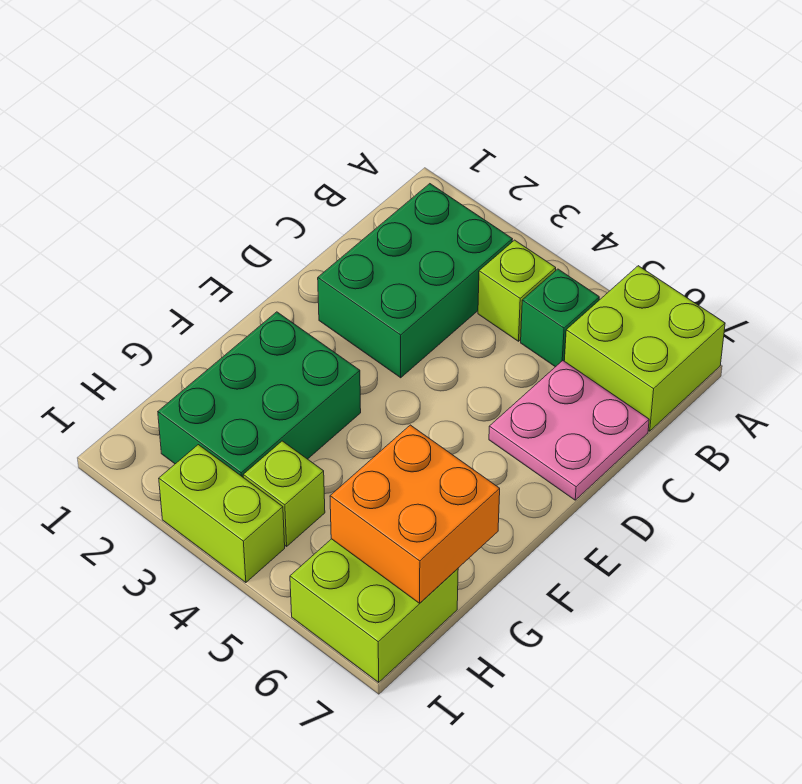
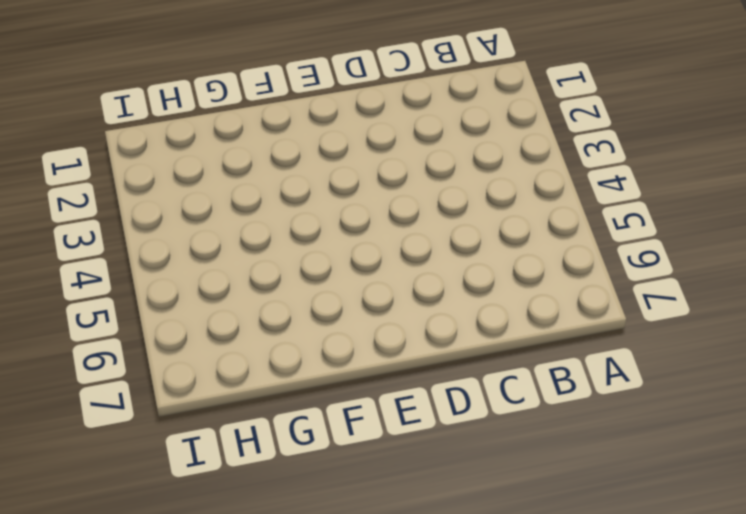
none -> lime brick A6:B7 level 1
none -> green brick B2:D3 level 1

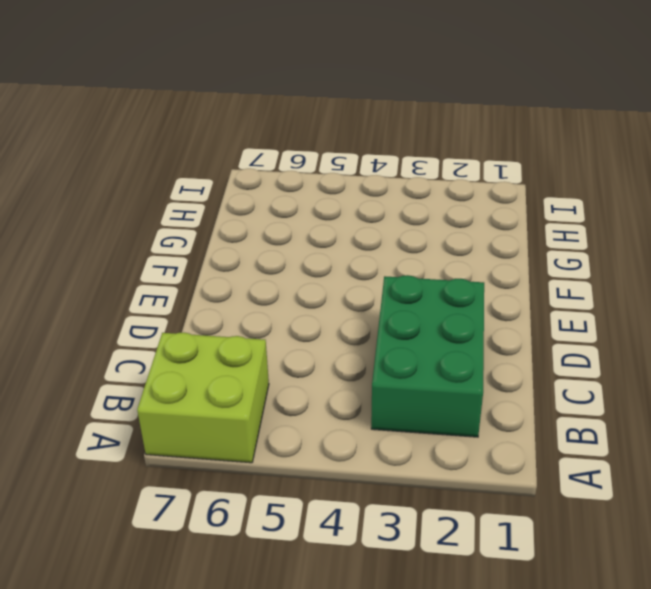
none -> lime brick B4 level 1
none -> green brick B5 level 1

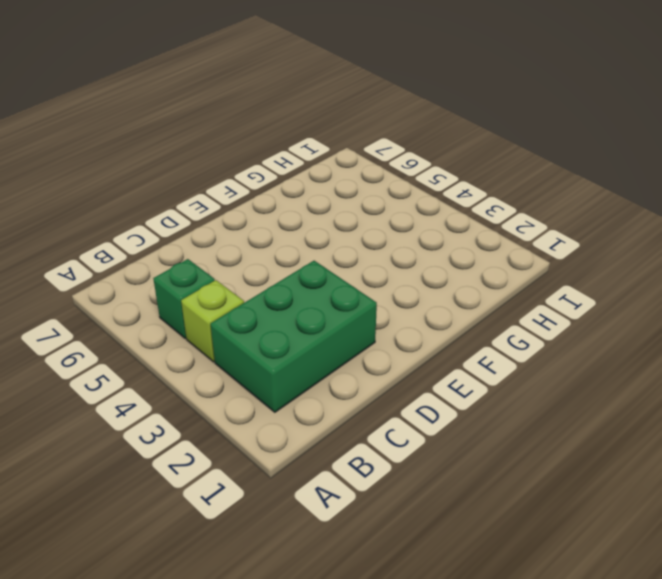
none -> lime brick A6:B7 level 1
none -> pink plate C6:D7 level 1

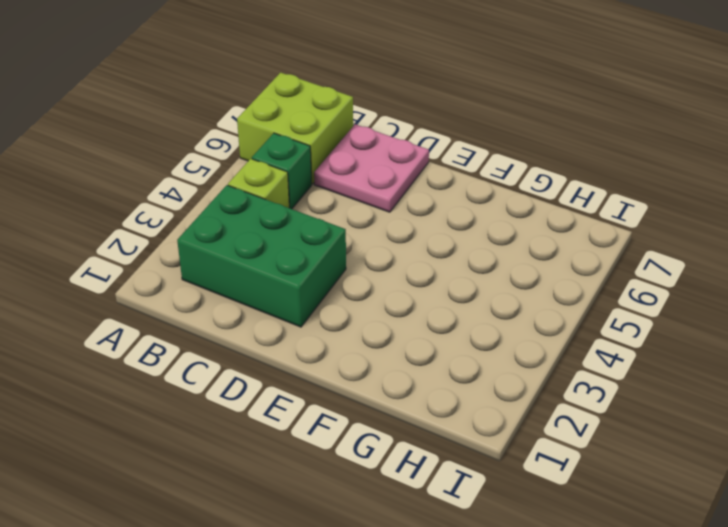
none -> green brick F2:H3 level 1
none -> lime brick H4 level 1

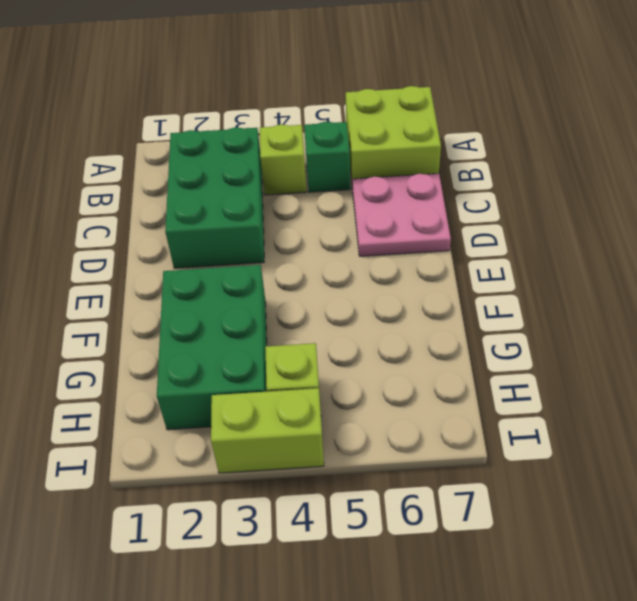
none -> lime brick H6:I7 level 1
none -> orange brick G6:H7 level 2

